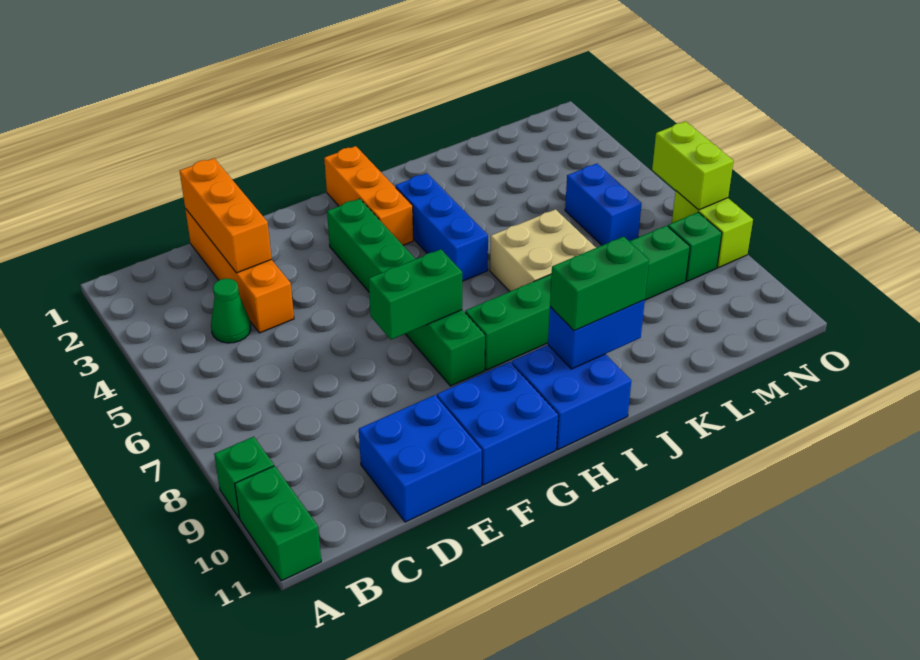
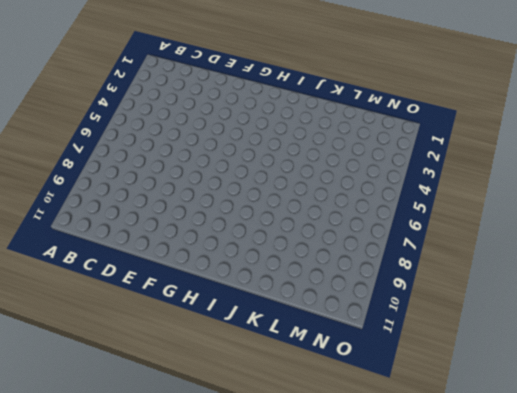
none -> green brick A9 level 1
none -> green brick A10:A11 level 1
none -> green cone C4 level 1

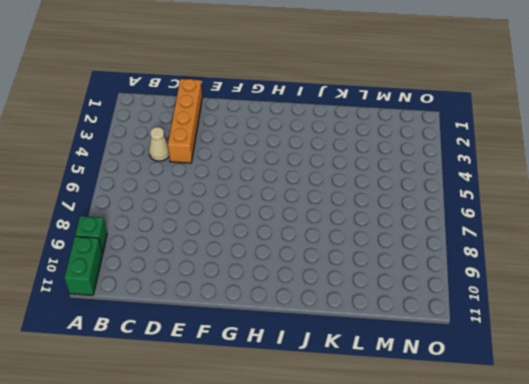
tan cone C4 level 1 -> green cone C4 level 1
none -> blue brick D10:E11 level 1
none -> blue brick F10:G11 level 1
none -> green brick G3:G8 level 1

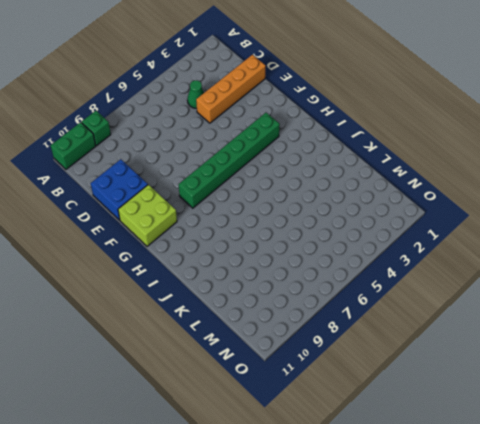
lime brick F10:G11 level 1 -> blue brick F10:G11 level 1
none -> orange brick H1:H3 level 1
none -> green brick H8:M8 level 1
none -> blue brick H10:I11 level 1

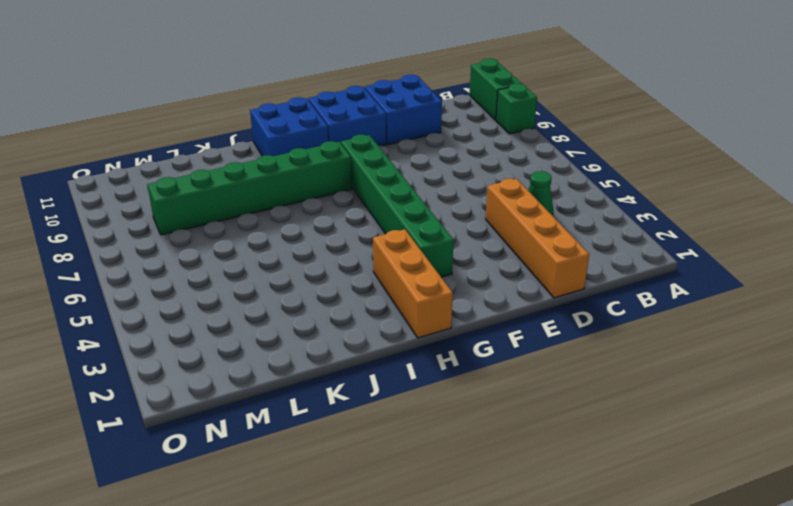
none -> blue brick I3:I5 level 1
none -> tan brick J6:K7 level 1
none -> blue brick M5:M6 level 1

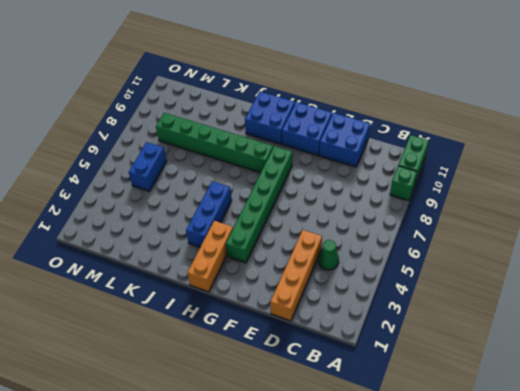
none -> tan brick J6:K7 level 1
none -> green brick N8 level 1
none -> lime brick O7:O8 level 1

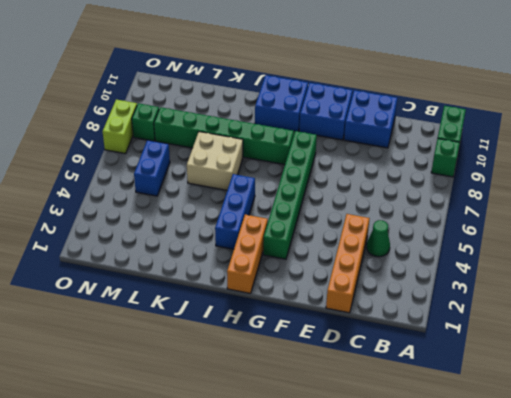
none -> orange brick D1:D3 level 2
none -> green brick F7:G7 level 2
none -> blue brick I10:J10 level 2

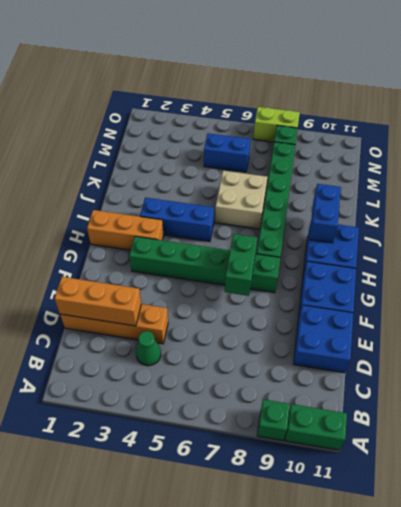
none -> lime brick O6:O7 level 2
none -> green brick I10:J10 level 3

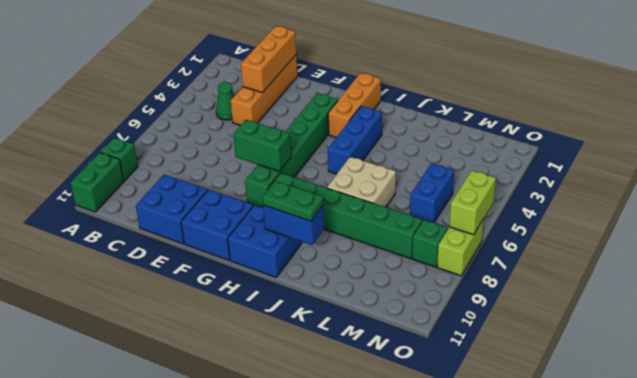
green plate I10:J10 level 3 -> green brick I10:J10 level 3

